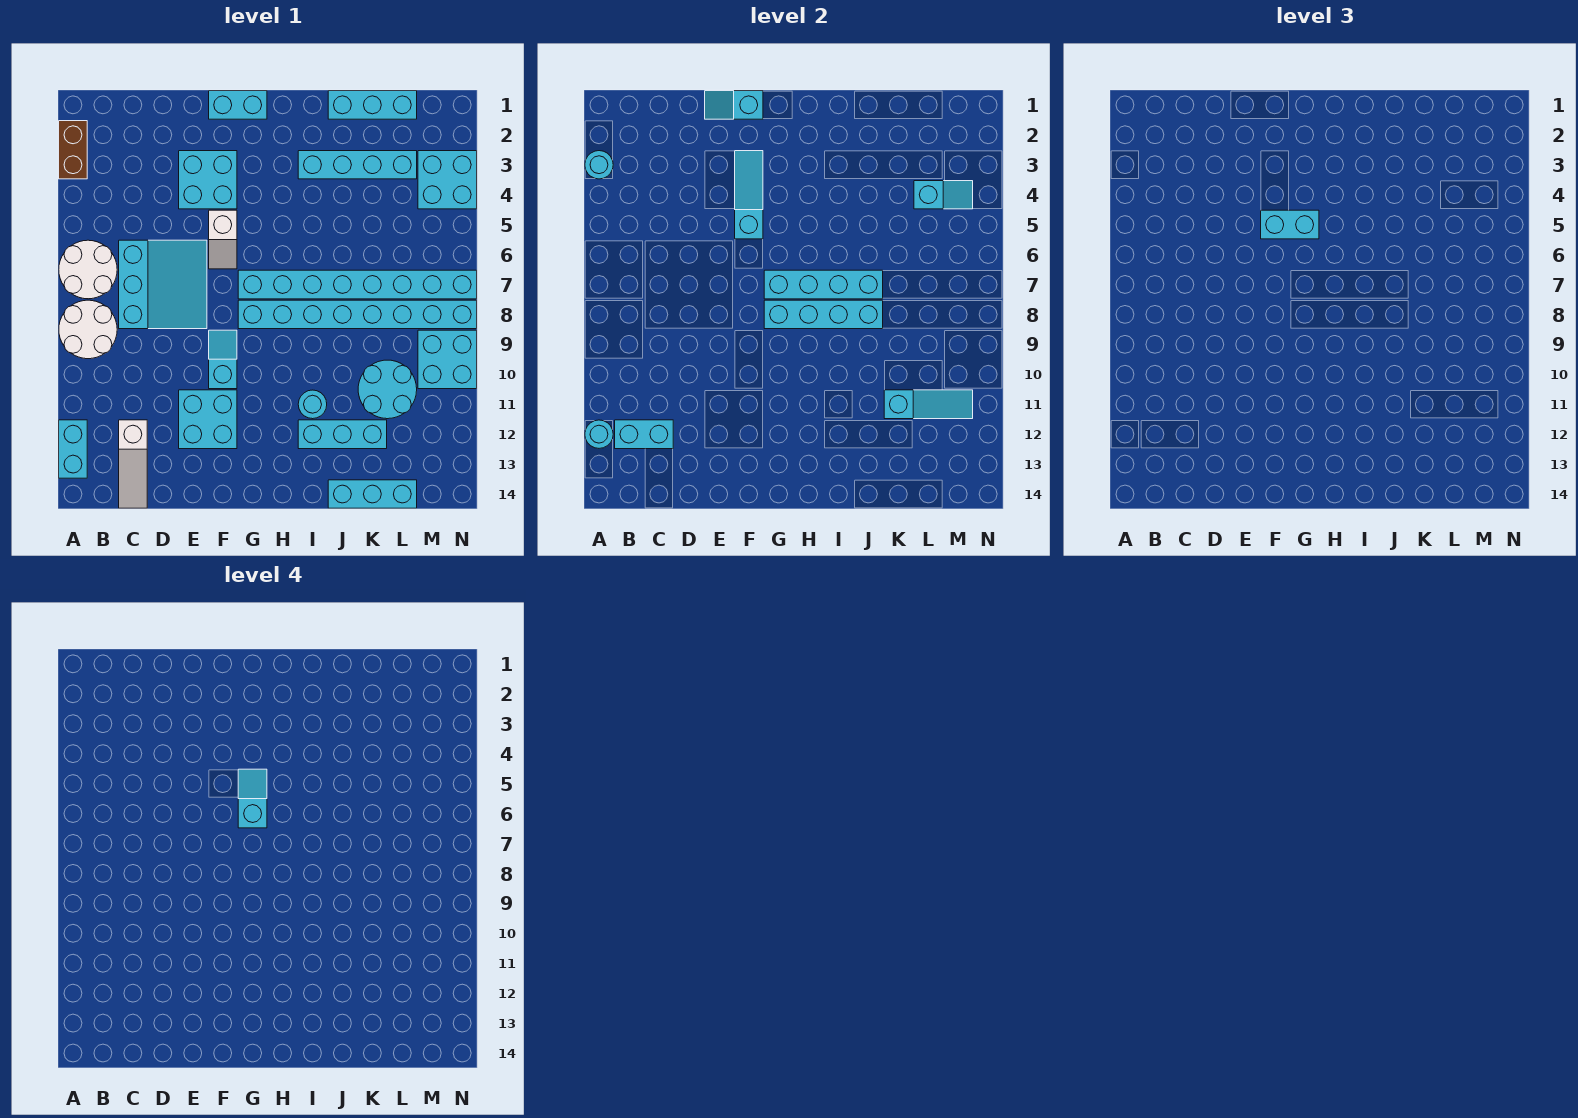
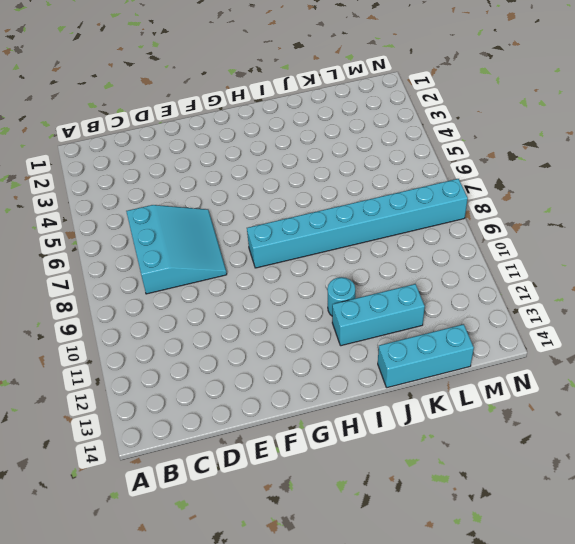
none -> brown brick A2:A3 level 1
none -> white round brick A6:B7 level 1
none -> white round brick A8:B9 level 1
none -> cyan brick A12:A13 level 1

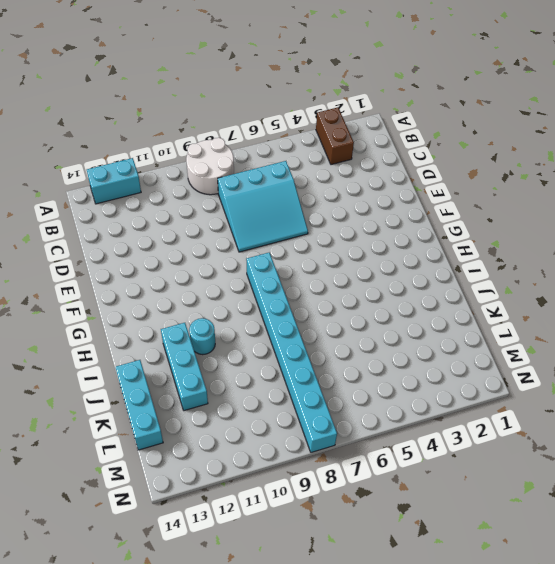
brown brick A3:B3 level 1 -> brown brick A2:A3 level 1
none -> white round brick A6:B7 level 1
none -> white slope C12:C14 level 1 top 12
none -> cyan brick E3:F4 level 1
none -> cyan brick E11:F12 level 1

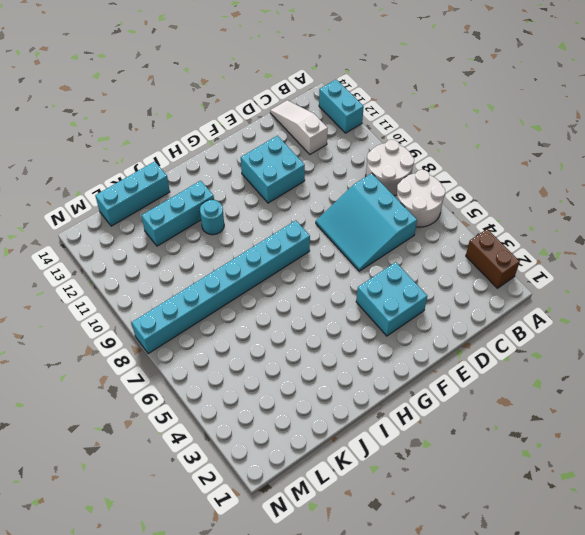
none -> cyan brick F1:G1 level 1
none -> white slope F5:F6 level 1 top 5
none -> cyan slope F9:F10 level 1 top 10
none -> cyan brick G7:N7 level 1

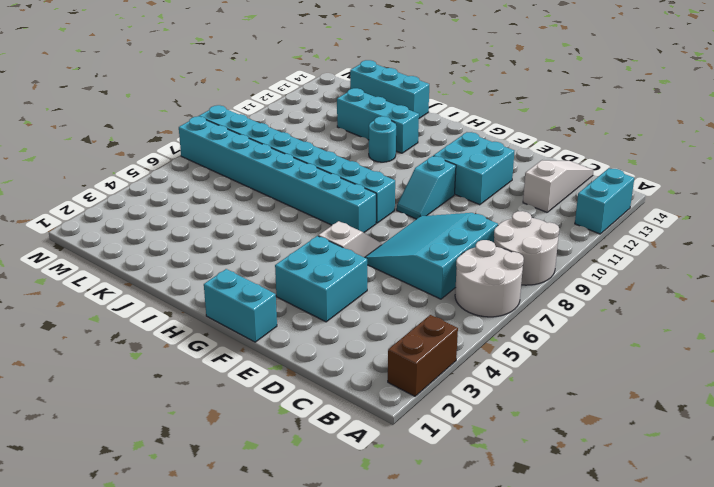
none -> cyan brick I3:L3 level 1
none -> cyan brick J1:L1 level 1
none -> cyan round brick K10:L11 level 1
none -> cyan brick M3:N4 level 1

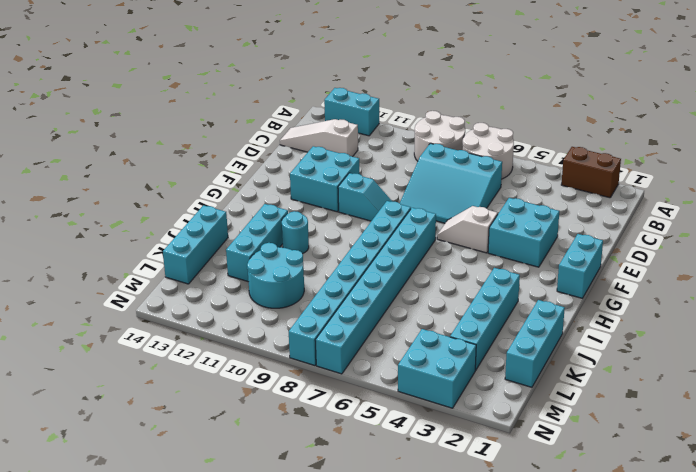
none -> cyan brick M9:N10 level 1
none -> cyan round brick A3 level 2
none -> cyan round brick A12 level 2
none -> cyan brick B12:C12 level 2

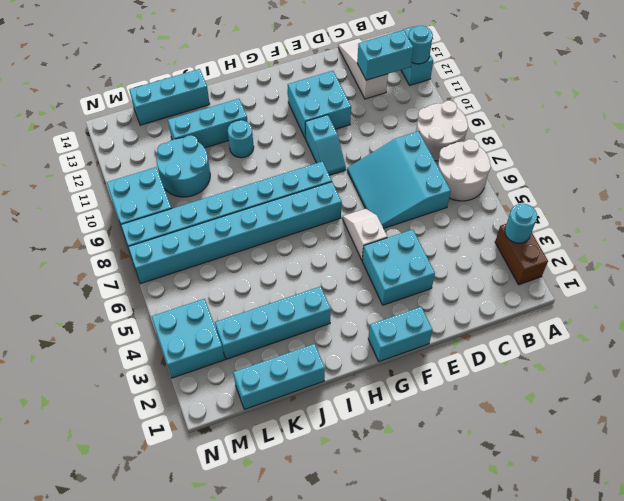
none -> cyan slope E1:F1 level 2 top F
none -> cyan slope F3:F5 level 2 top 5
none -> cyan brick G7:J7 level 2
none -> cyan brick G8:J8 level 2

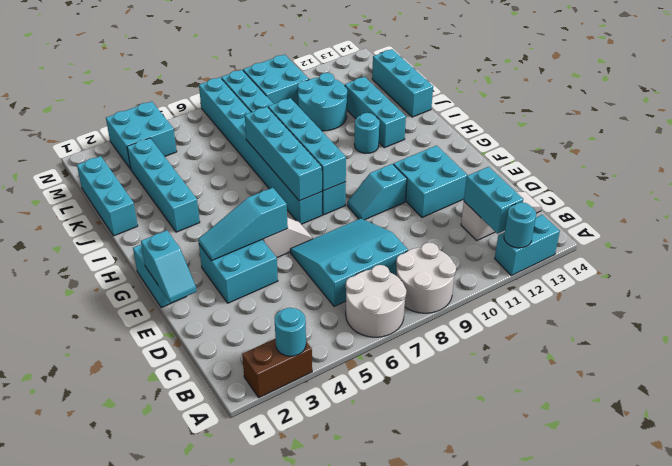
none -> cyan slope K11:M11 level 2 top K
none -> cyan slope L4:M4 level 2 top L
none -> cyan brick F5:G5 level 3
none -> cyan slope G5:G6 level 4 top 6

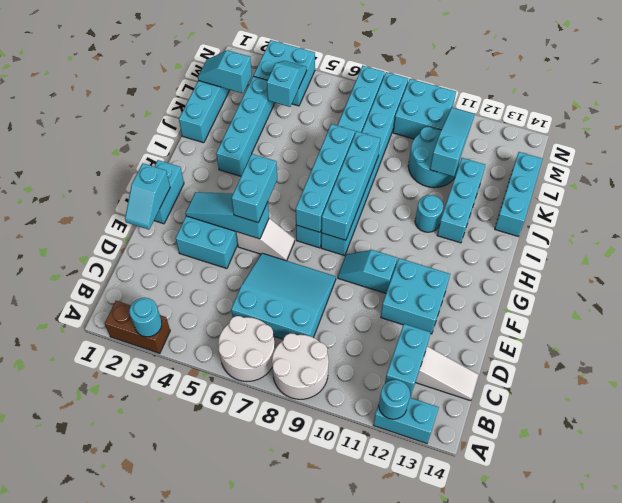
cyan slope L1:L2 level 2 top 2 -> cyan slope G5:G6 level 4 top 6

